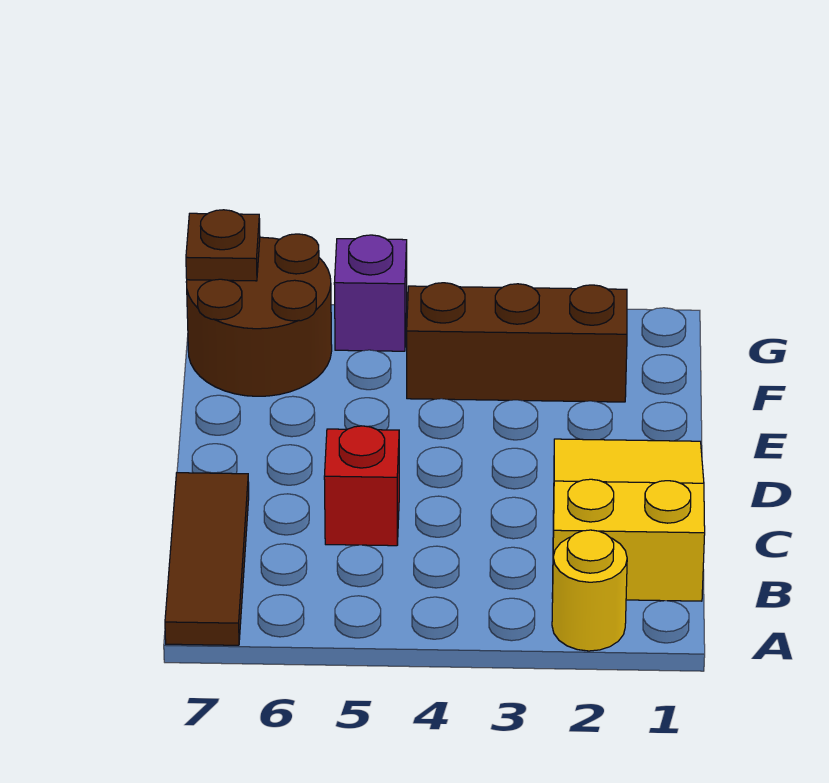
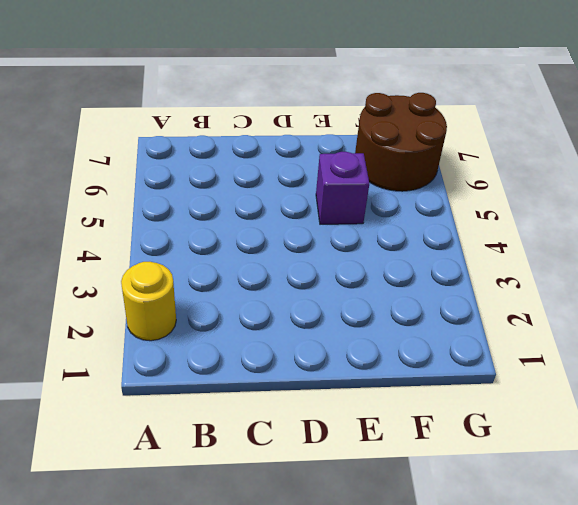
purple brick E5 level 1 -> purple brick G5 level 1
none -> brown tile A7:C7 level 1
none -> yellow slope B1:D2 level 1 top B

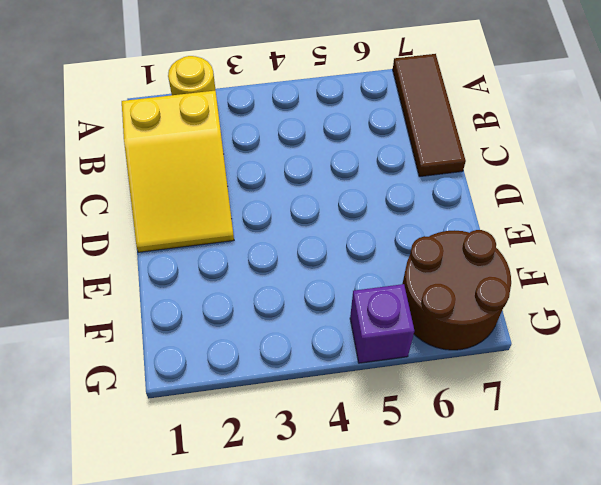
none -> red brick C5 level 1
none -> brown brick F2:F4 level 1

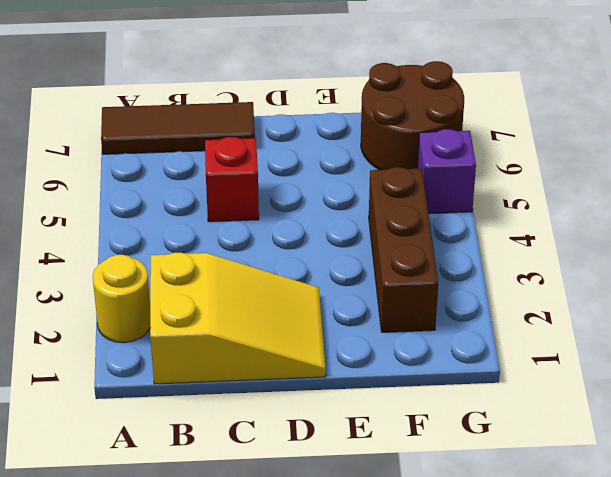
none -> brown plate G7 level 2

